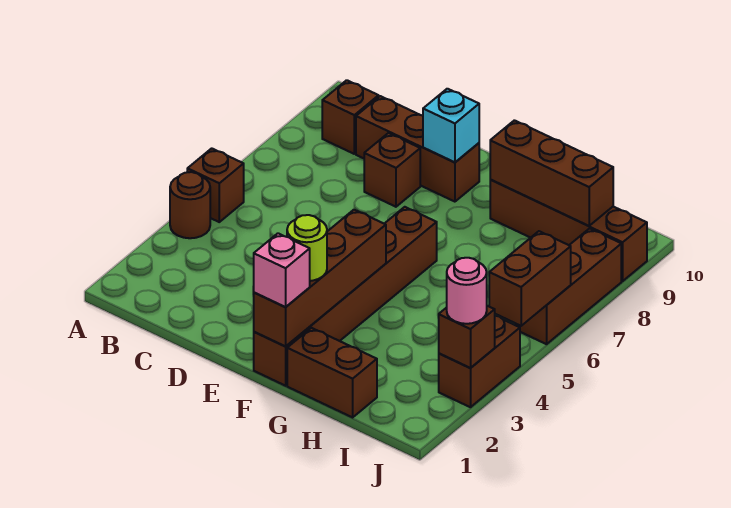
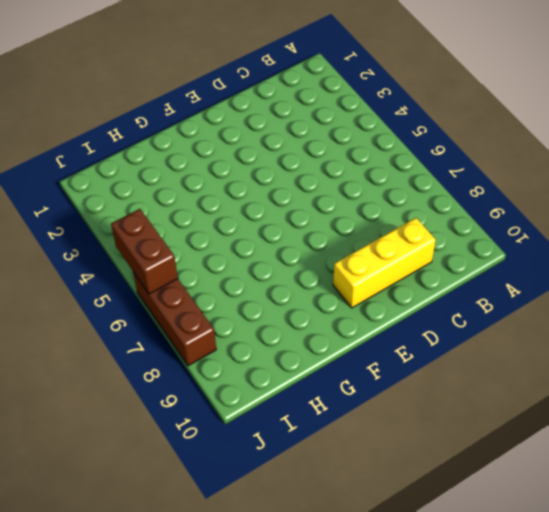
yellow brick C9:E9 level 1 -> brown brick C9:E9 level 1
none -> brown round brick A4 level 1
none -> brown brick A5 level 1
none -> brown brick B9 level 1

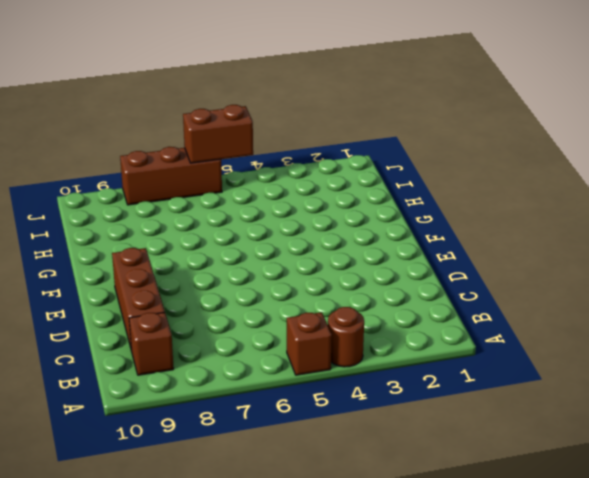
none -> brown brick D8 level 1
none -> brown brick F1:F6 level 1
none -> brown brick G1:H1 level 1

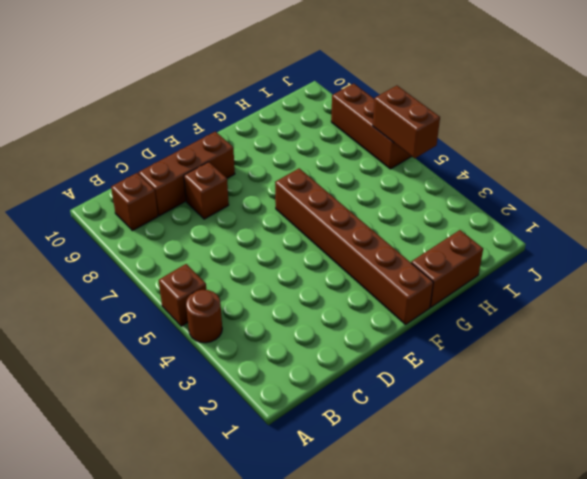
none -> brown brick G9:J9 level 1
none -> brown brick J3:J4 level 1
none -> cyan brick E9 level 2

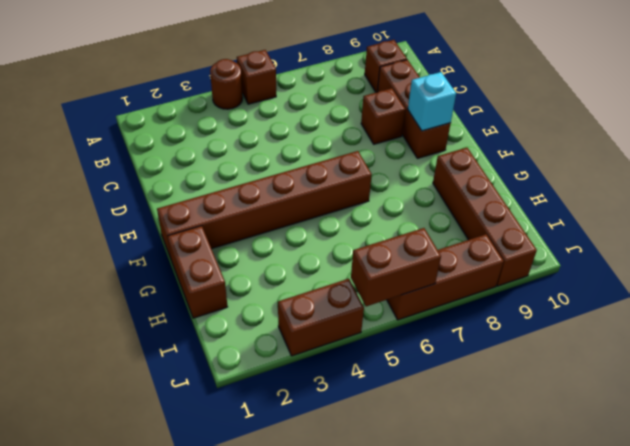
none -> brown brick F1:F4 level 2
none -> brown brick G9:I9 level 2
none -> brown brick J3 level 2

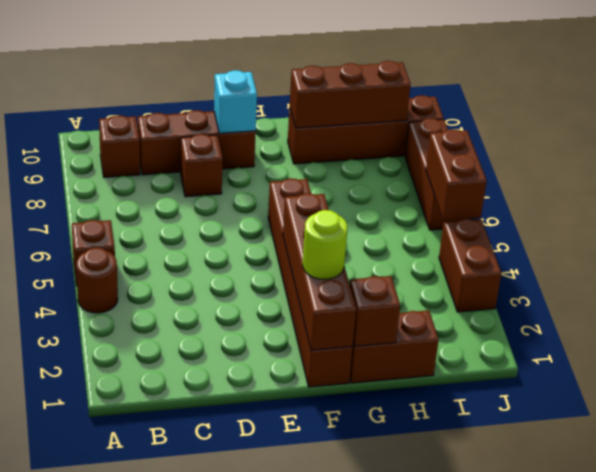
brown brick G1 level 2 -> brown brick J3 level 2
none -> pink brick F1 level 3
none -> pink round brick J3 level 3

